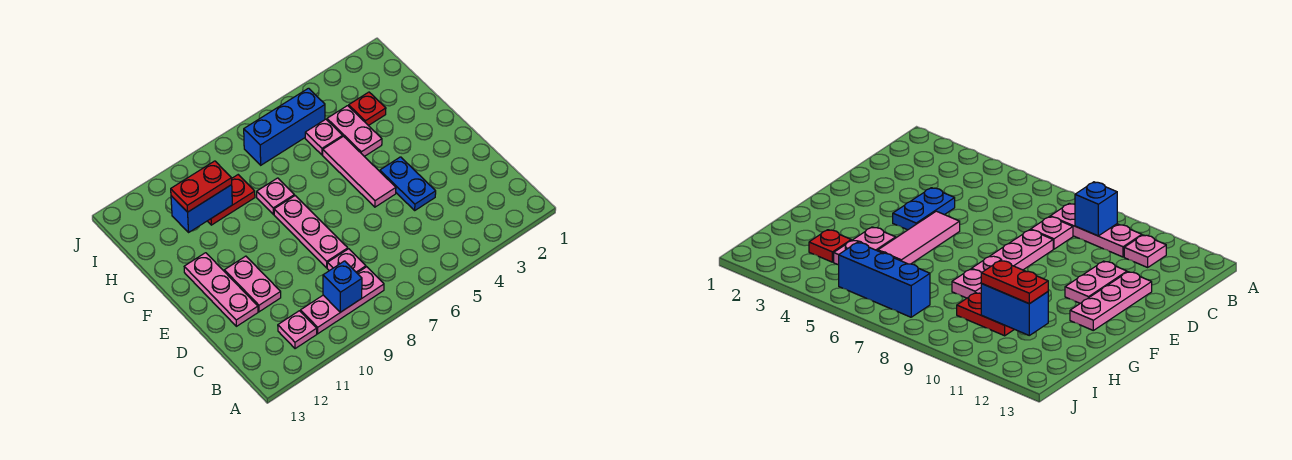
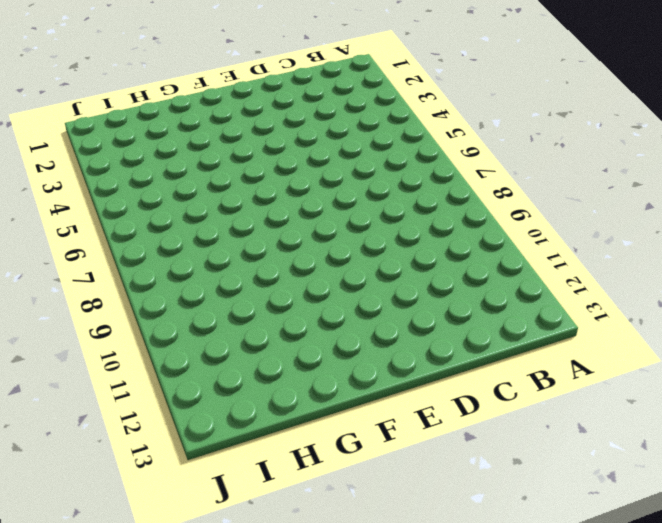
none -> pink plate B8:B10 level 1
none -> pink plate B11 level 1
none -> pink plate C8 level 1

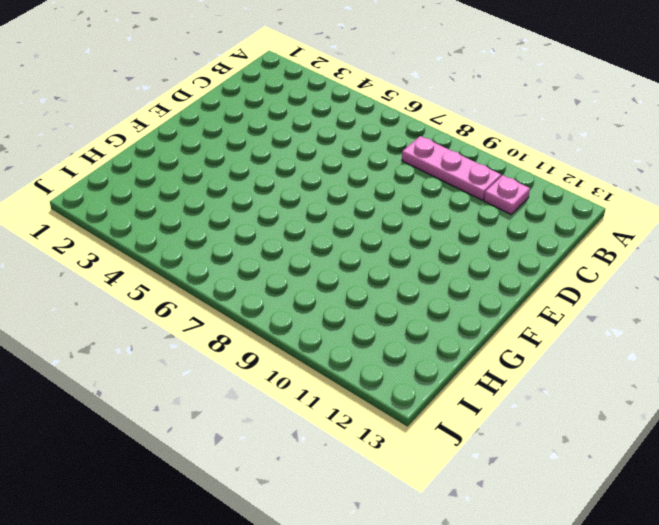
none -> pink plate C8 level 1
none -> blue plate D4:E4 level 1
none -> pink plate D8:F8 level 1

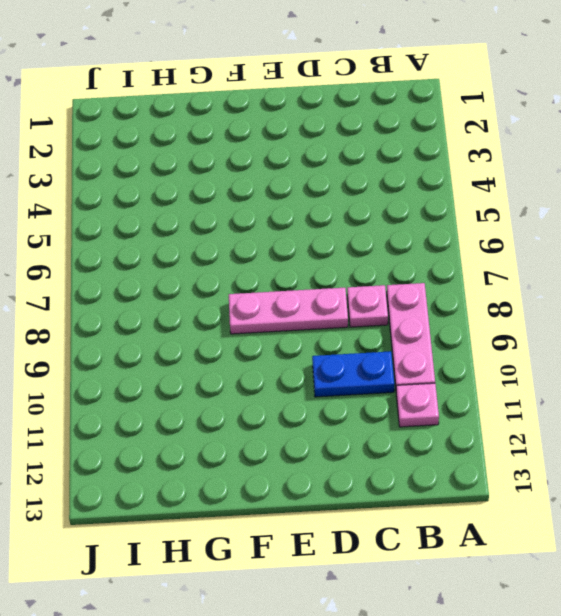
blue plate C10:D10 level 1 -> blue plate D4:E4 level 1
none -> pink plate D11:E11 level 1
none -> pink plate D12:F12 level 1
none -> pink tile E5:G5 level 1

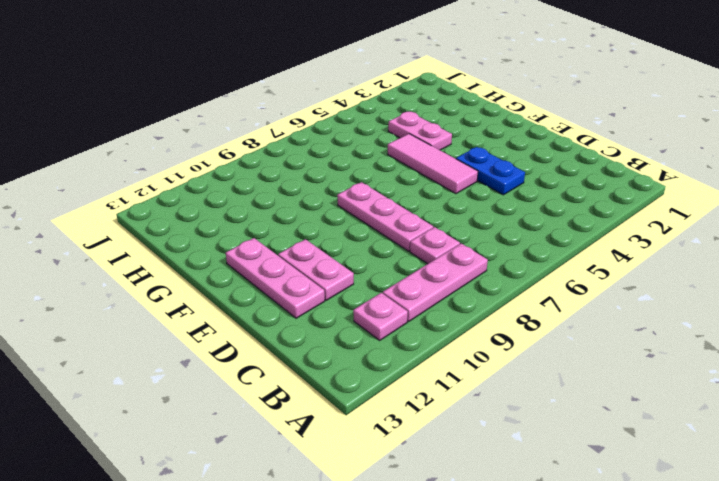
none -> pink plate G8 level 1
none -> red plate H3 level 1
none -> pink plate H5 level 1

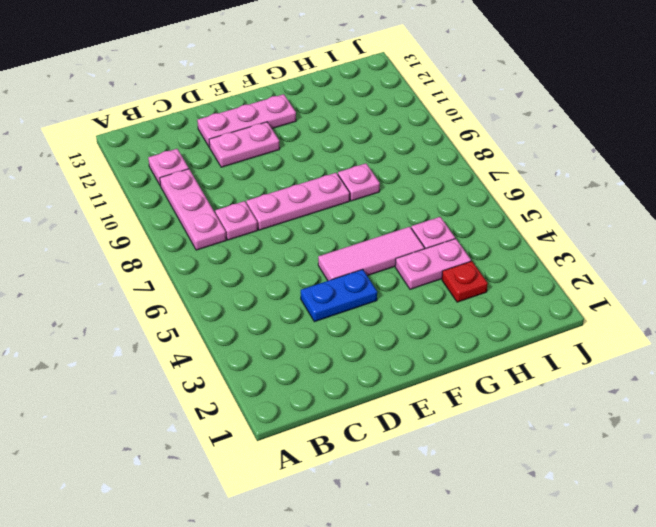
none -> red plate H9:H10 level 1
none -> blue brick I5:I7 level 1
none -> blue brick B9 level 2

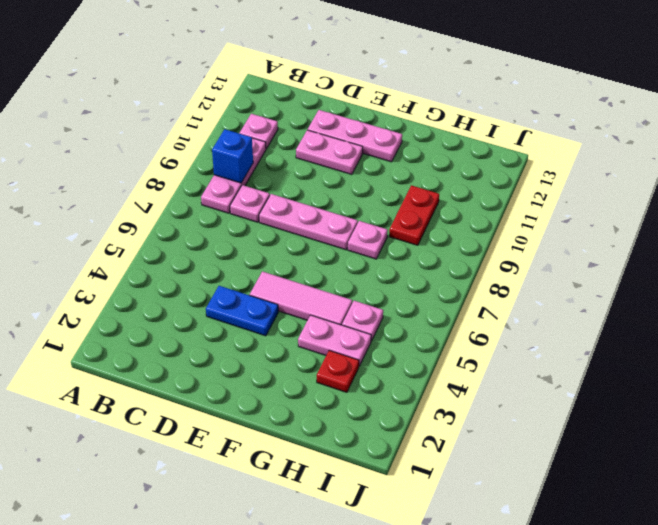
none -> blue brick I5:I7 level 1
none -> blue brick H10:H11 level 2
none -> red plate H10:H11 level 3

